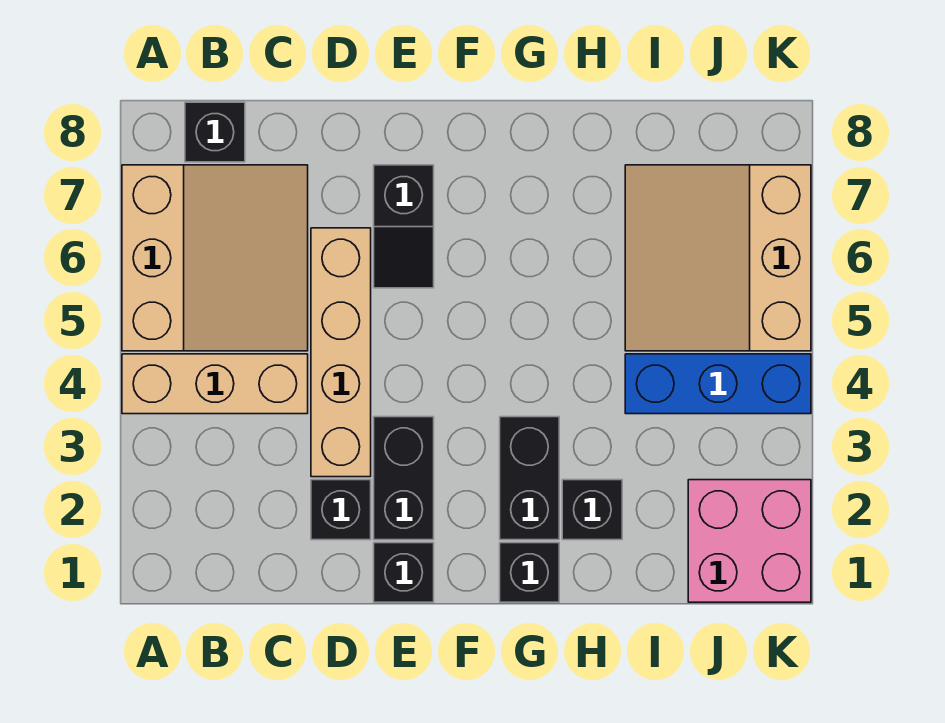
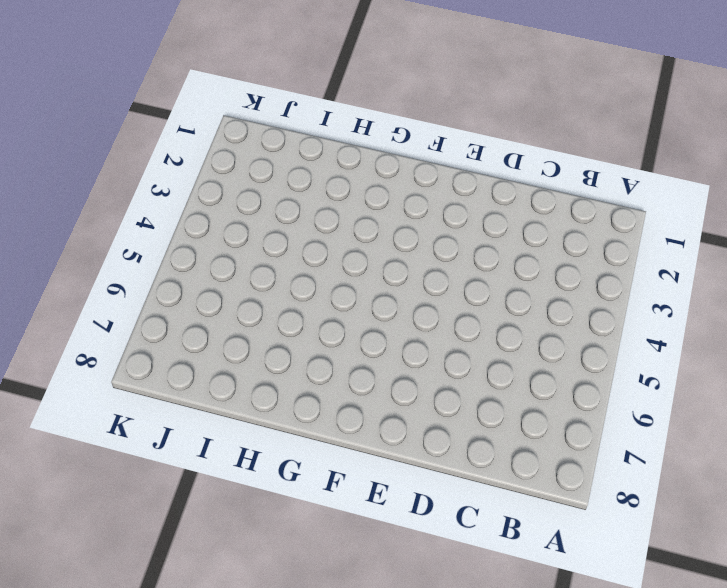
none -> tan brick A4:C4 level 1
none -> tan slope A5:C7 level 1 top A
none -> black brick B8 level 1

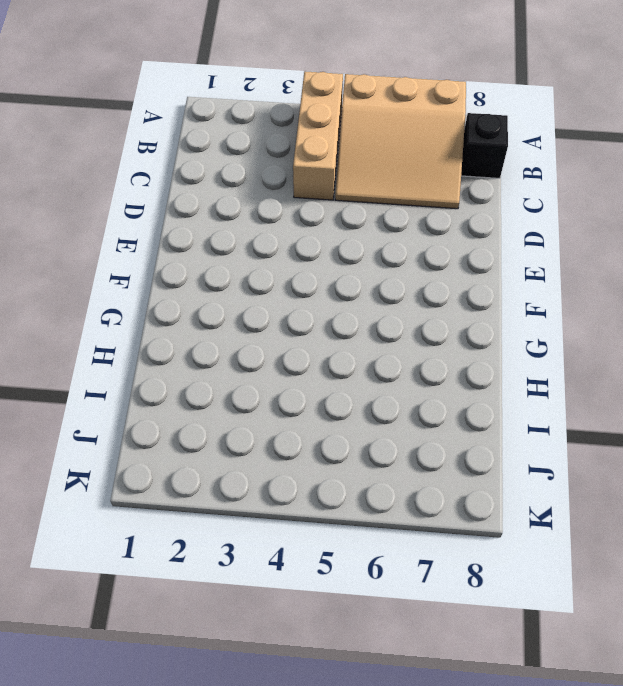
none -> black brick D2 level 1
none -> tan brick D3:D6 level 1
none -> black brick E1 level 1

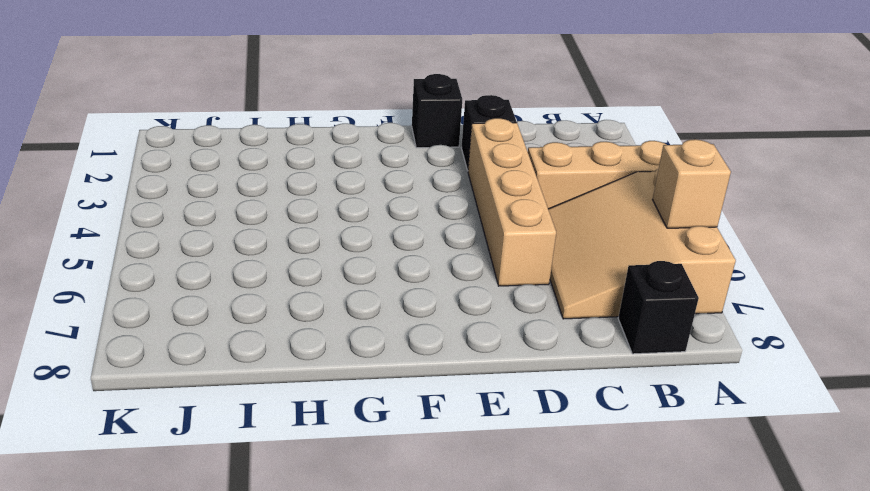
tan brick A6 level 2 -> none
none -> black brick E2:E3 level 1
none -> black slope E6:E7 level 1 top 7
none -> black brick G1 level 1

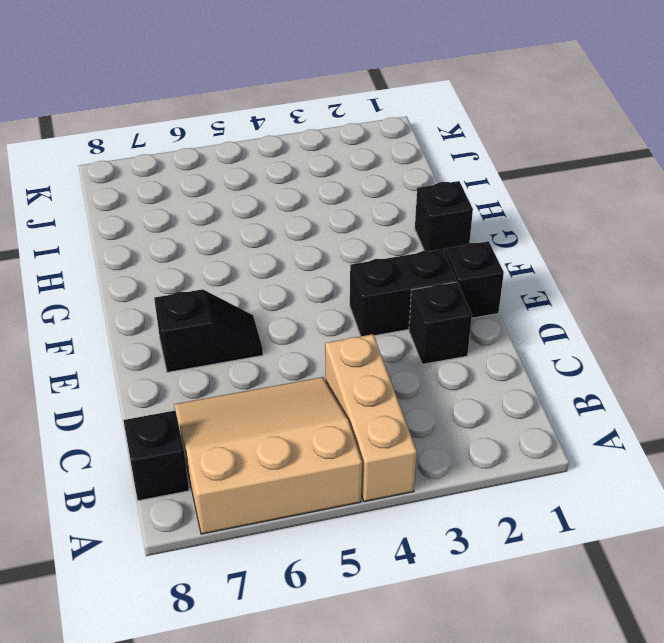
none -> tan brick D3:D6 level 1
none -> black brick G2:G3 level 1
none -> black brick H2 level 1

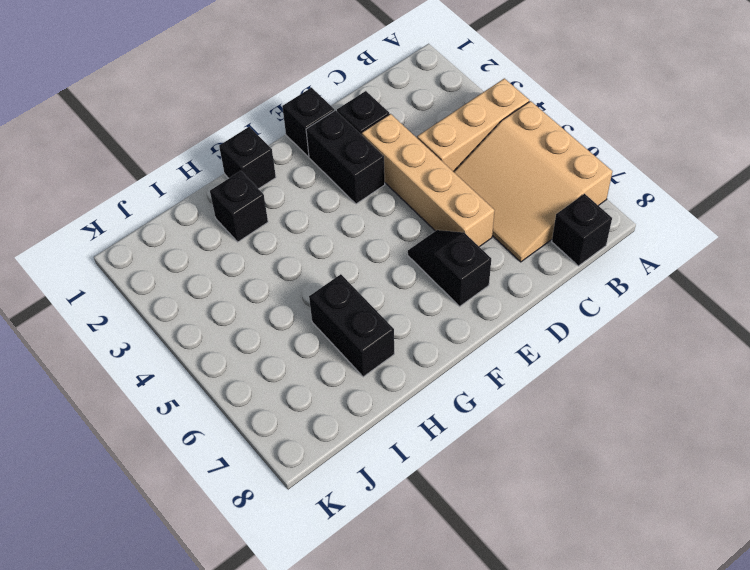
black brick H6:H7 level 1 -> black brick G2:G3 level 1
none -> blue brick I4:K4 level 1
none -> tan slope I5:K7 level 1 top K
none -> pink brick J1:K2 level 1

